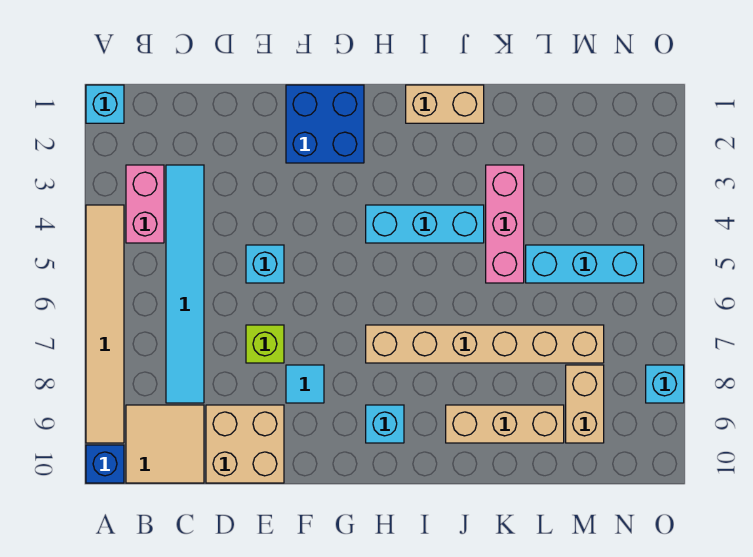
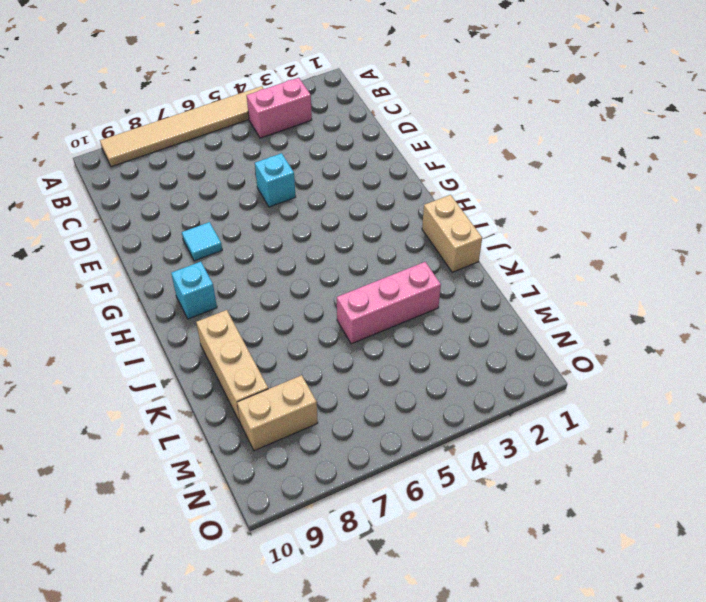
none -> cyan brick A1 level 1
none -> blue brick A10 level 1
none -> tan tile B9:C10 level 1

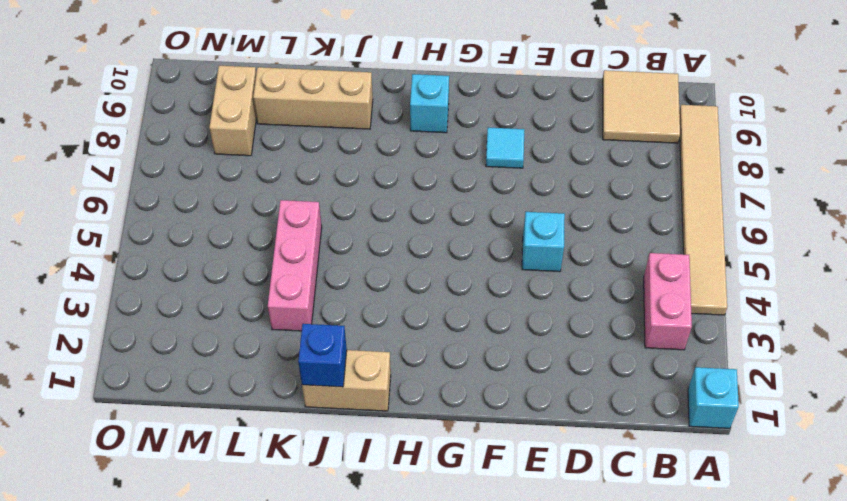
blue brick J1 level 2 -> blue brick A10 level 1
none -> cyan tile C3:C8 level 1
none -> tan brick D9:E10 level 1
none -> lime brick E7 level 1

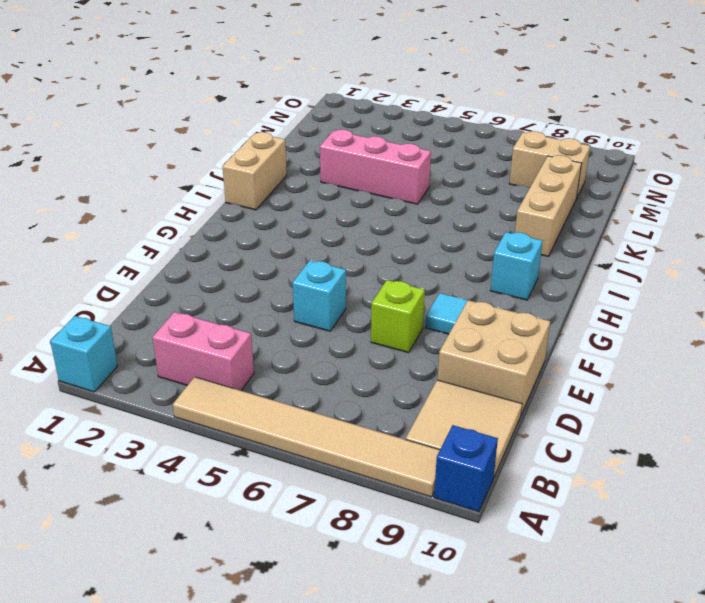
none -> cyan tile C3:C8 level 1
none -> blue brick F1:G2 level 1
none -> cyan brick H4:J4 level 1

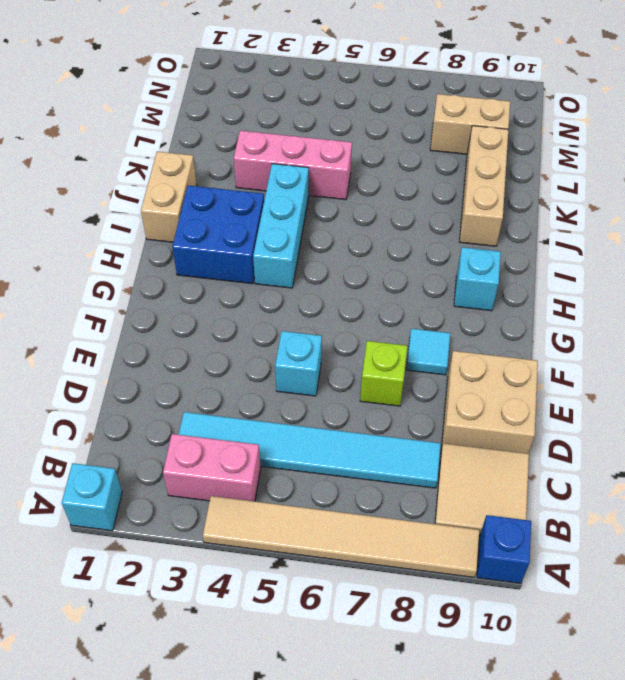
blue brick H2:I3 level 1 -> blue brick F1:G2 level 1
none -> tan brick H7:M7 level 1
none -> cyan brick L5:N5 level 1
none -> cyan brick O8 level 1

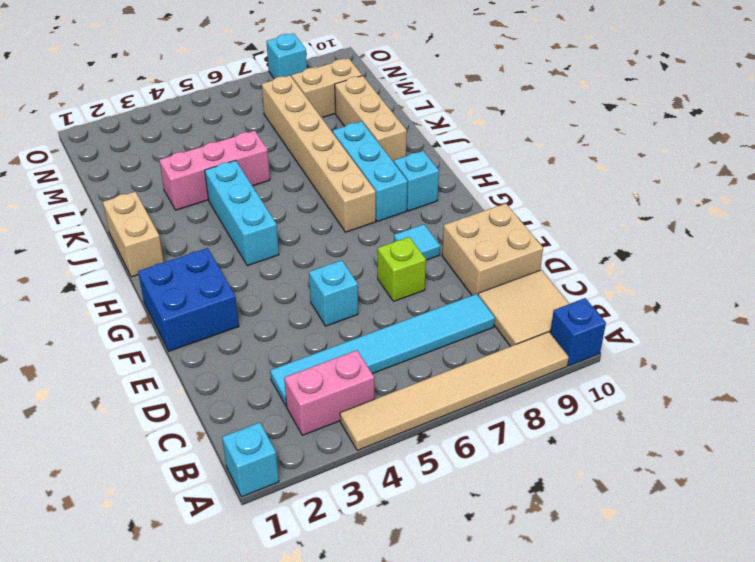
cyan brick H8:J8 level 1 -> cyan brick L5:N5 level 1

